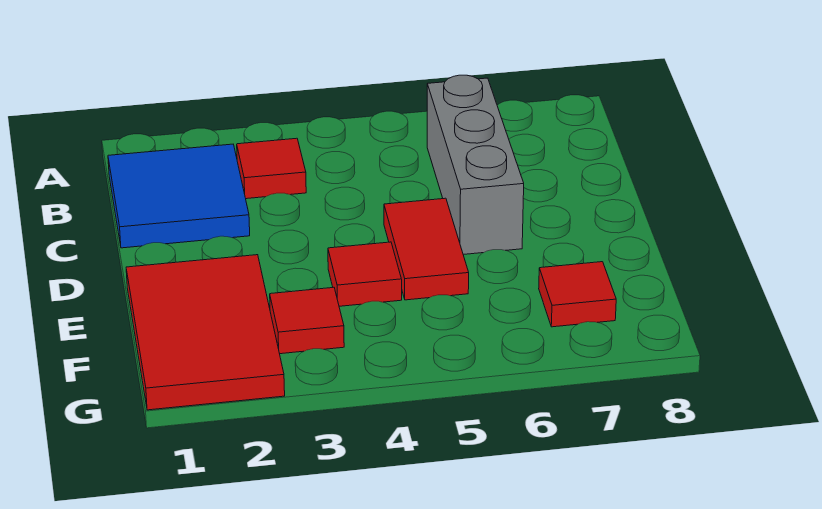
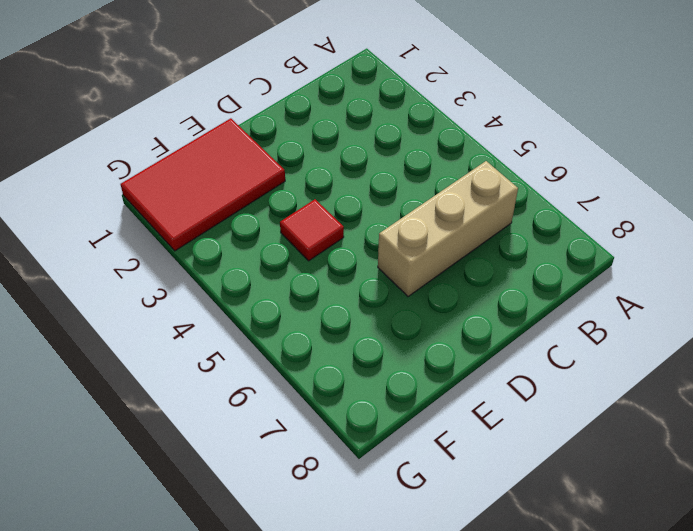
tan brick B6:D6 level 1 -> grey brick B6:D6 level 1
none -> blue tile B1:C2 level 1
none -> red tile B3 level 1

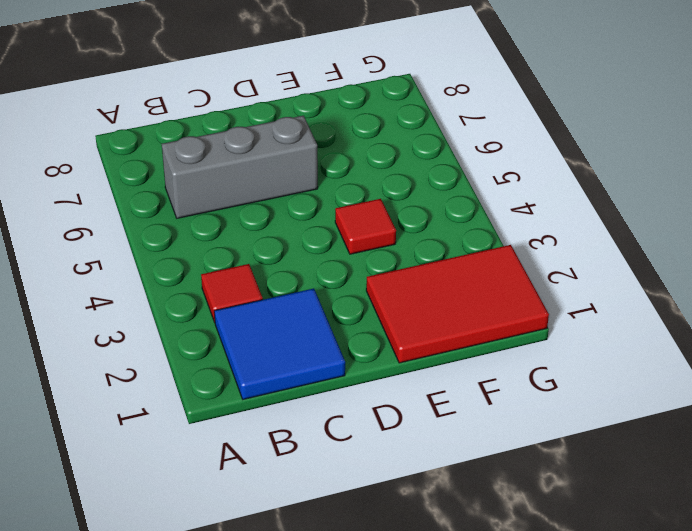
none -> red tile D5:E5 level 1
none -> red tile F3 level 1

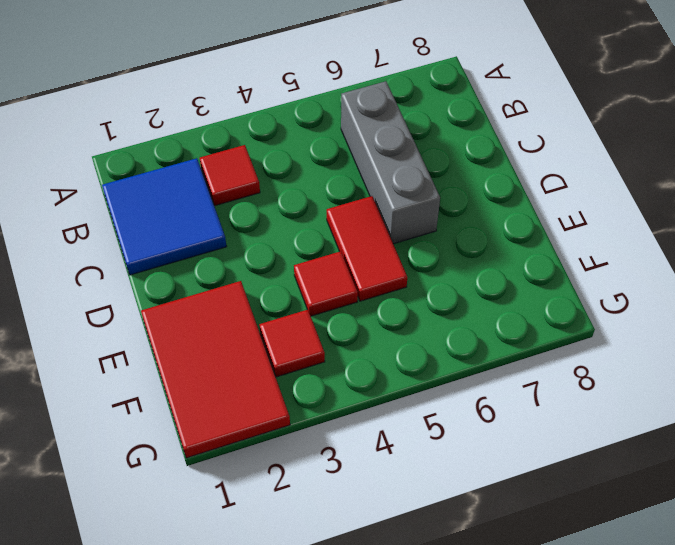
none -> red tile F7 level 1

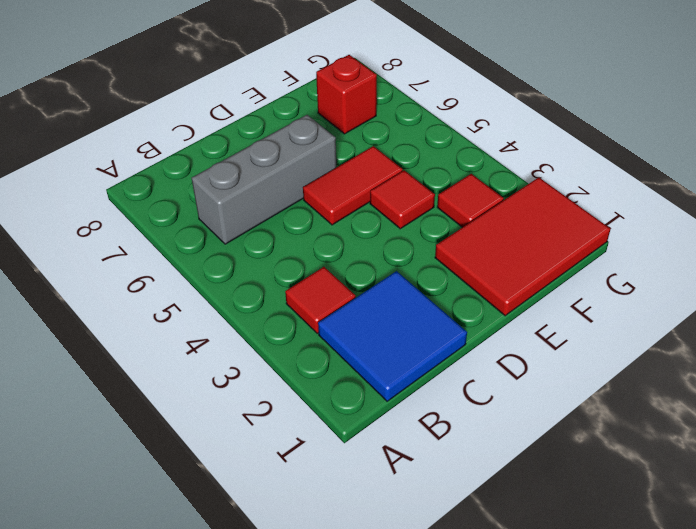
red brick F7 level 1 -> red tile F7 level 1

